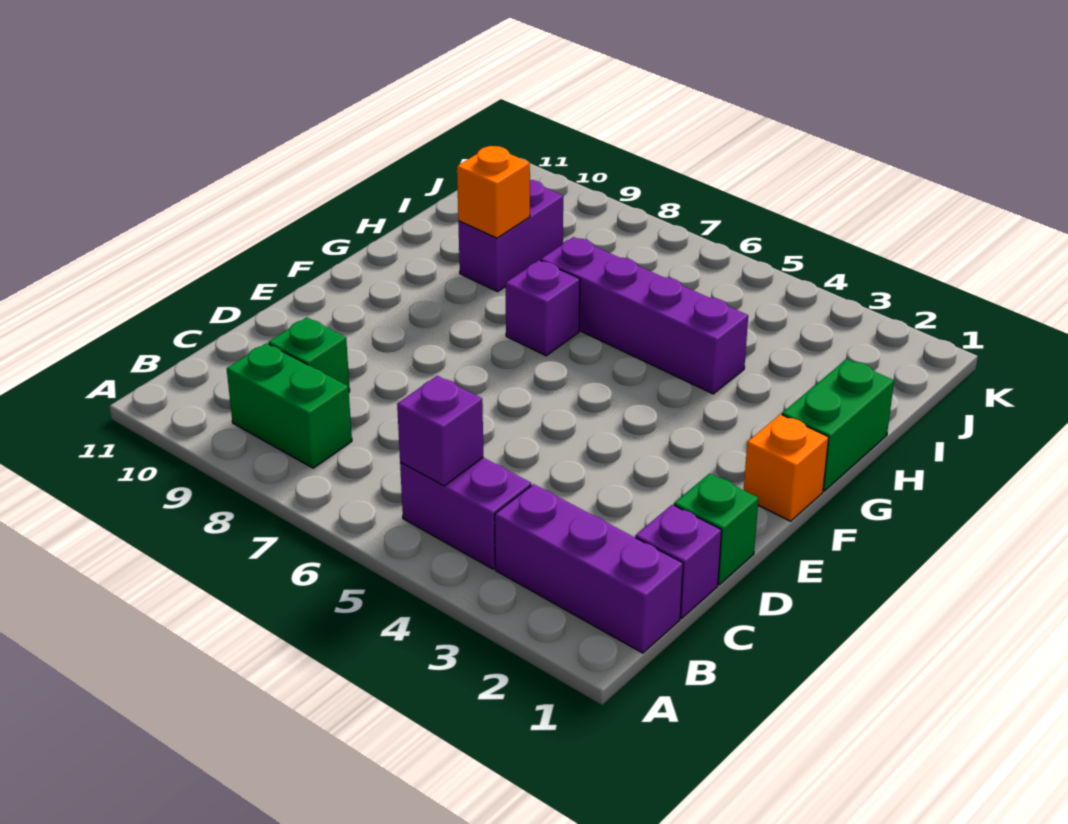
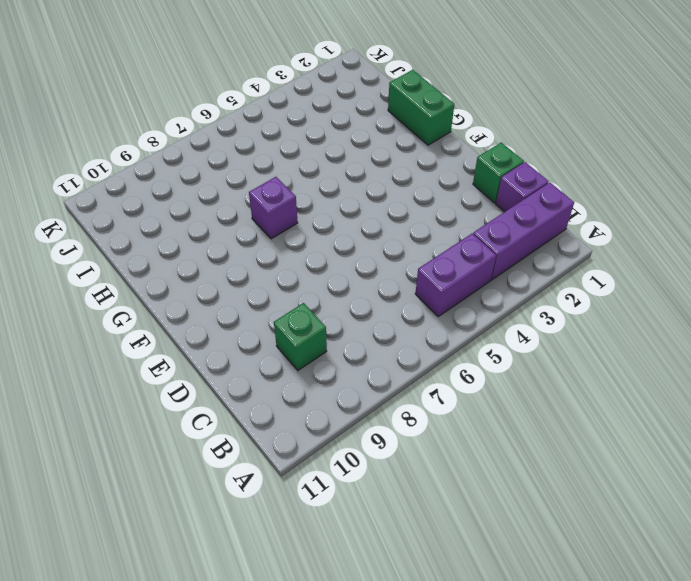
none -> green brick B8:B9 level 1
none -> orange brick F1 level 1
none -> purple brick H4:H7 level 1

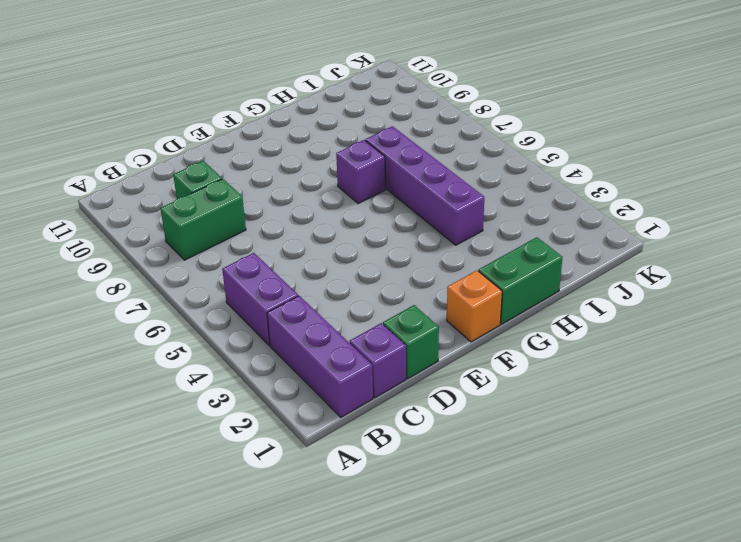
green brick B8:C8 level 1 -> green brick B8:B9 level 1
none -> purple brick H9:I9 level 1
none -> purple brick B5 level 2
none -> orange brick H9 level 2

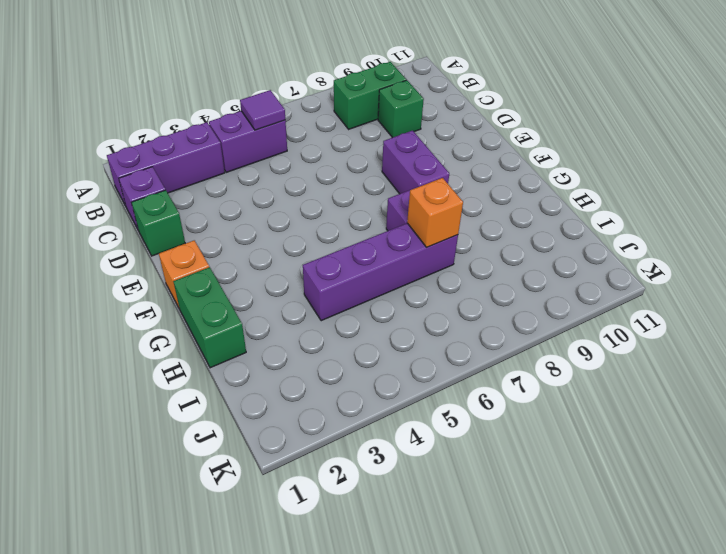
purple tile B5 level 2 -> purple brick B5 level 2
purple brick E8:F8 level 1 -> purple brick H9:I9 level 1
orange brick H7 level 2 -> orange brick H9 level 2

